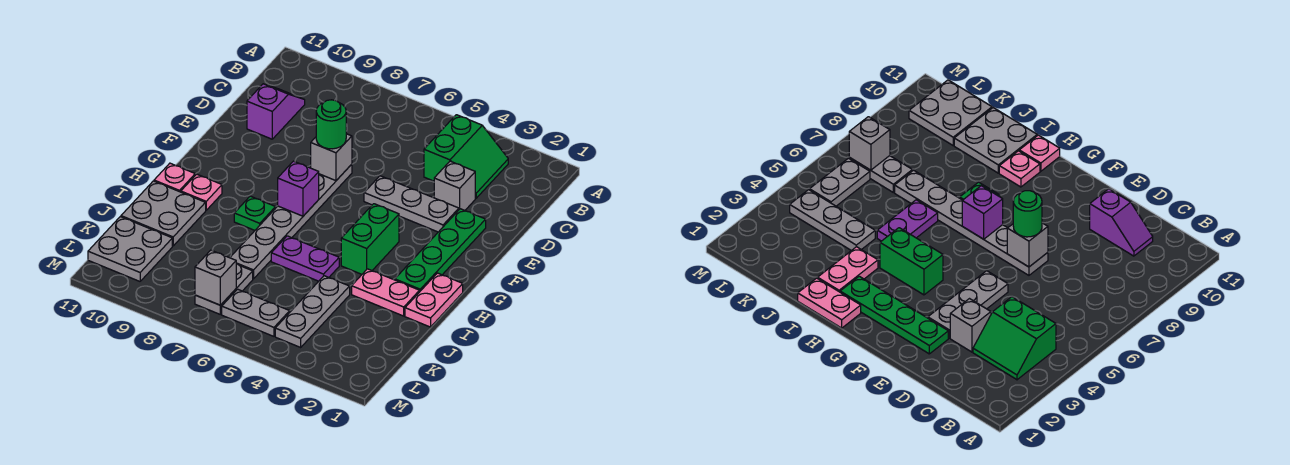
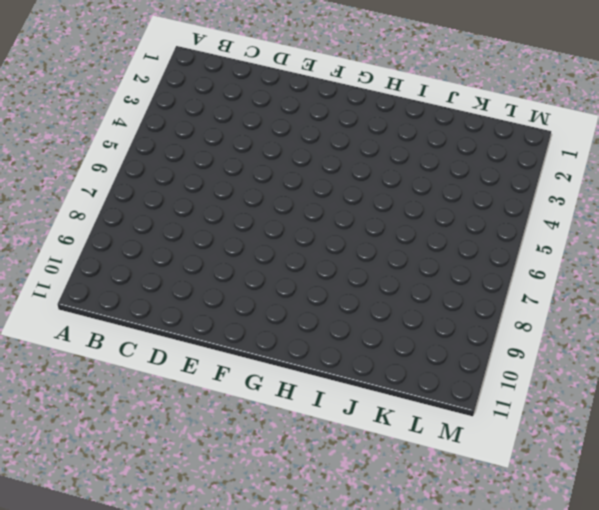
none -> green slope B3:C4 level 1 top 4
none -> purple slope C10:D10 level 1 top D
none -> grey brick D3 level 1

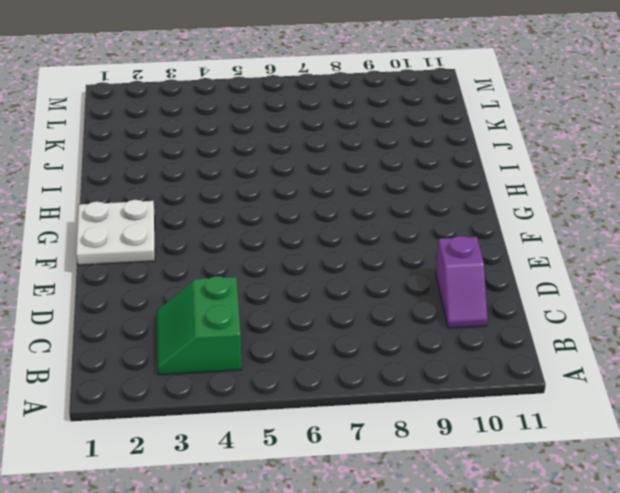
white plate F1:G2 level 1 -> green plate E2:H2 level 1
none -> grey brick D3 level 1
none -> grey plate E3:E5 level 1
none -> grey plate E7:J7 level 1

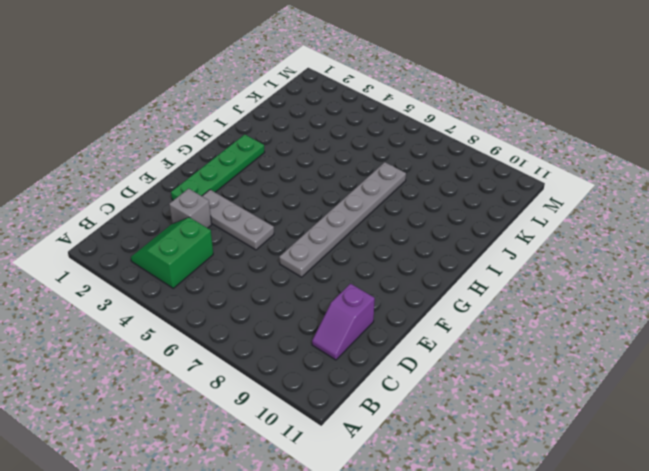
none -> green brick G4:H4 level 1
none -> pink plate H1:I1 level 1
none -> green plate H8 level 1

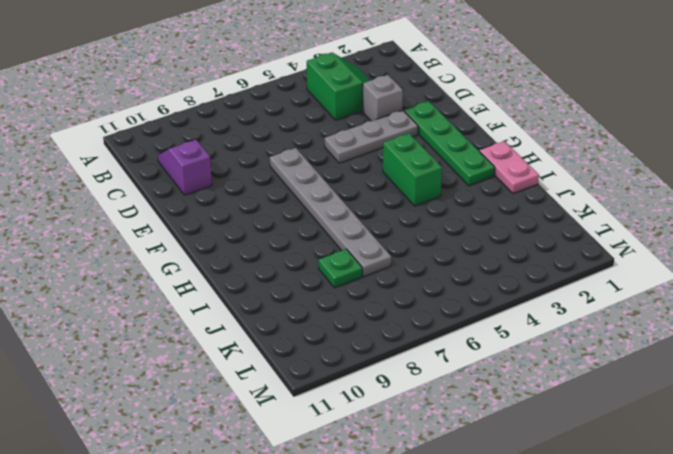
green plate J8 level 1 -> green plate H8 level 1
none -> pink plate H10 level 1
none -> pink plate H11 level 1
none -> pink plate I2:I3 level 1

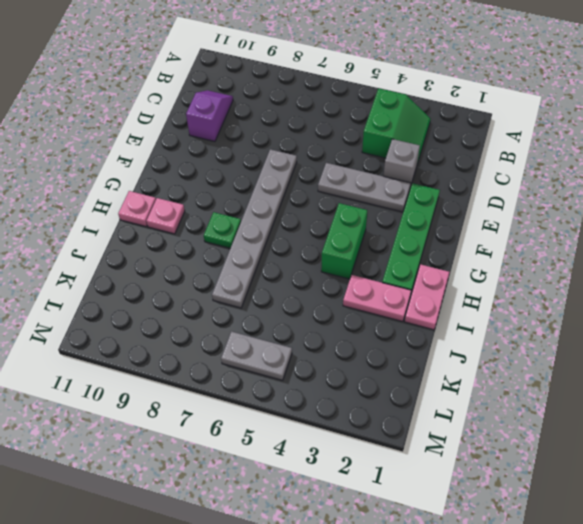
none -> purple plate I5:I6 level 1
none -> grey plate I10:J11 level 1
none -> grey plate J4:L4 level 1

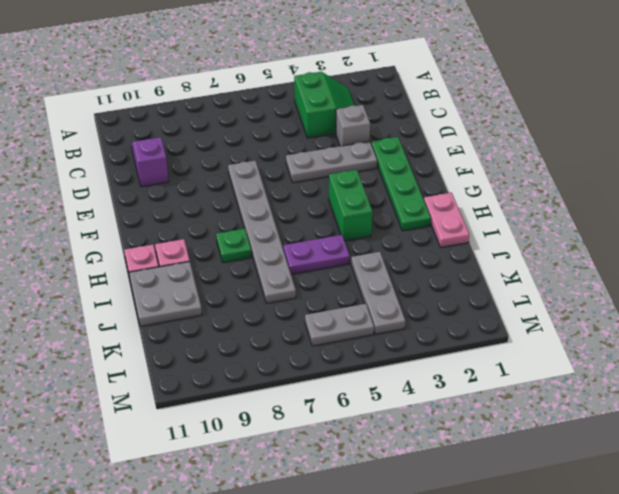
none -> pink plate I2:I3 level 1
none -> grey plate K7:L7 level 1
none -> grey plate K10:L11 level 1

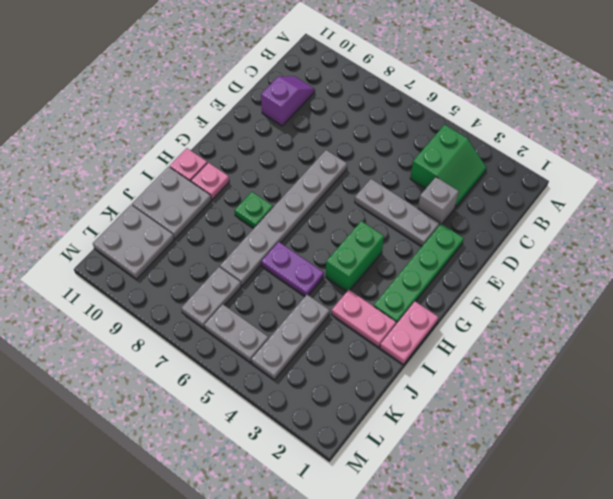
none -> grey brick E7 level 2
none -> purple brick G7 level 2
none -> grey brick L7 level 2

